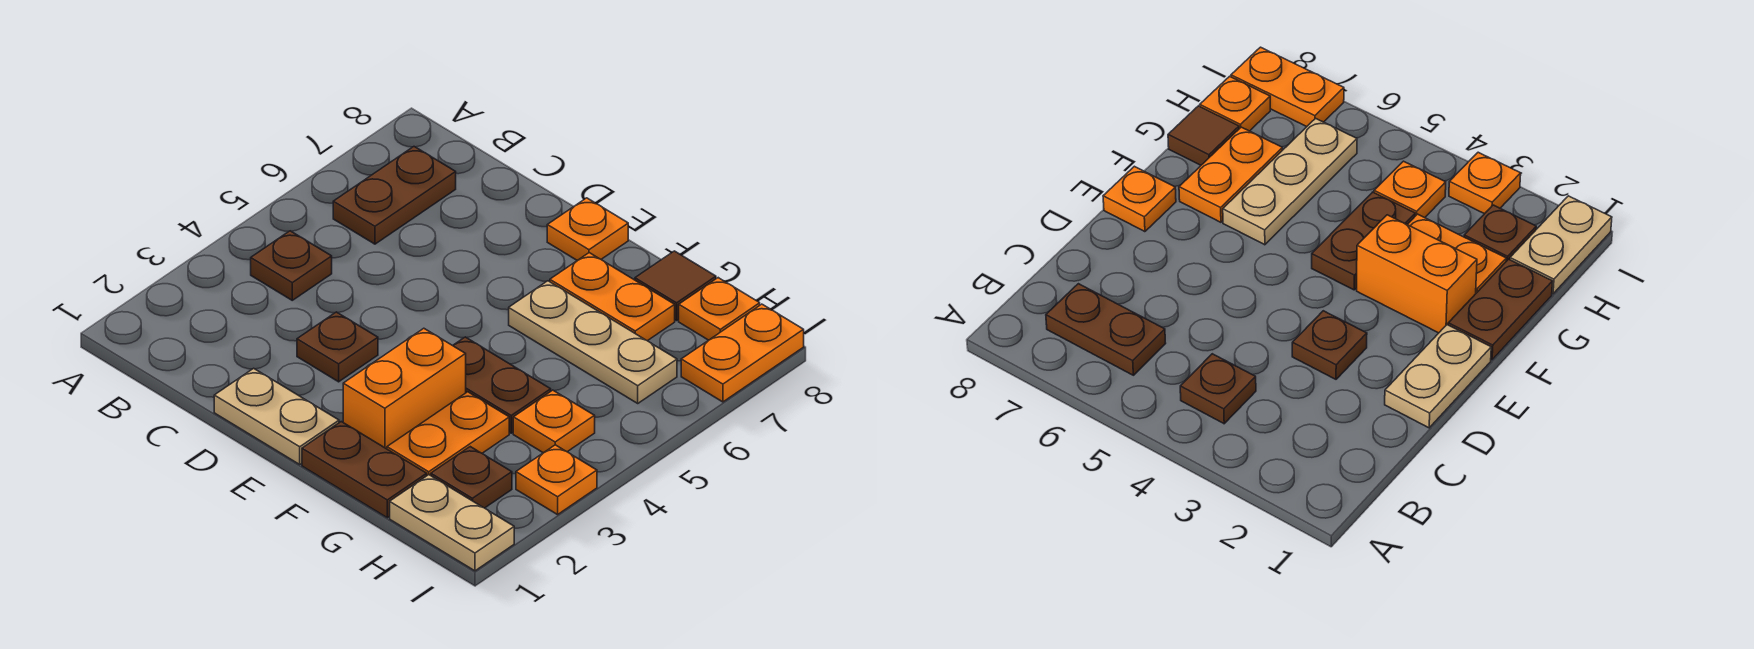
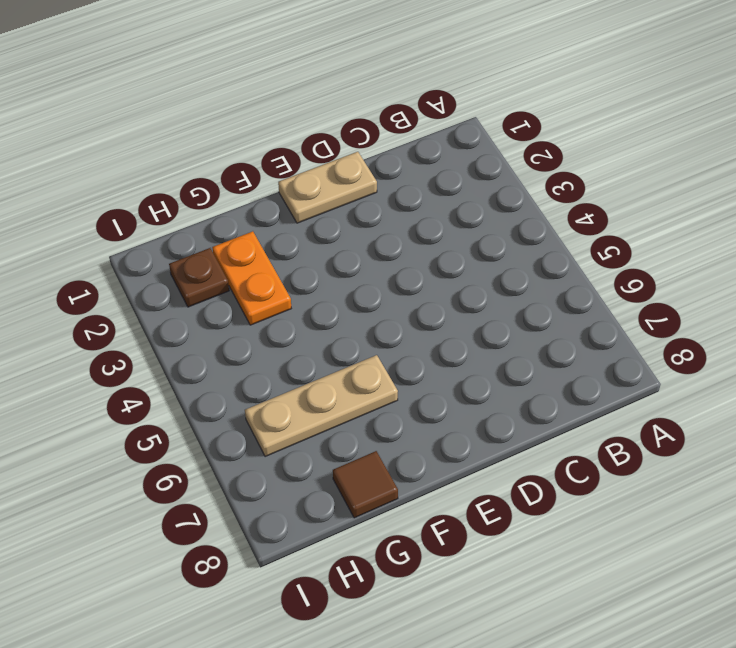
none -> brown plate B4 level 1
none -> brown plate B6:B7 level 1
none -> brown plate D3 level 1

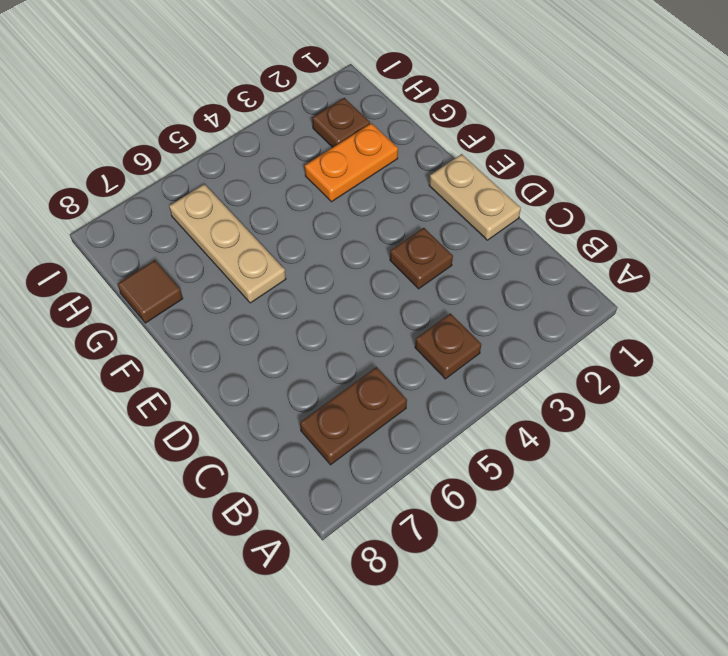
none -> orange plate E8 level 1
none -> brown plate F1:G1 level 1
none -> orange brick F2:F3 level 1

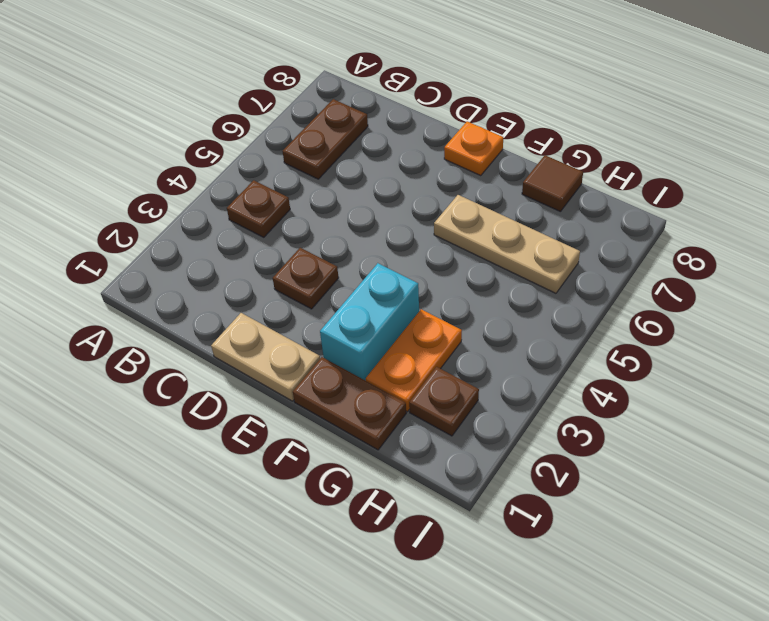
cyan brick F2:F3 level 1 -> orange brick F2:F3 level 1
none -> brown plate F4:G4 level 1
none -> orange plate F7:G7 level 1
none -> tan plate H1:I1 level 1

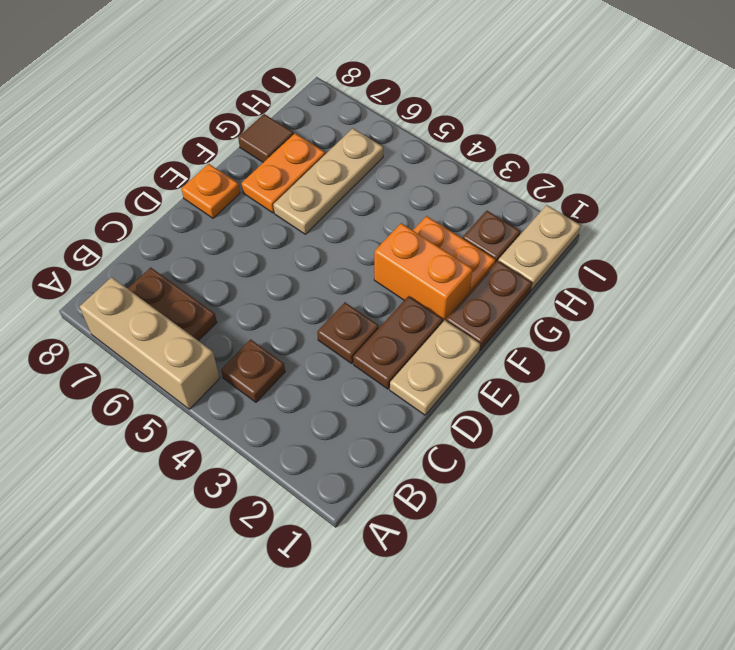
tan brick A5:A7 level 1 -> none
brown plate D2:E2 level 1 -> brown plate F4:G4 level 1
none -> orange plate H4 level 1
none -> orange plate H8 level 1
none -> orange plate I3 level 1

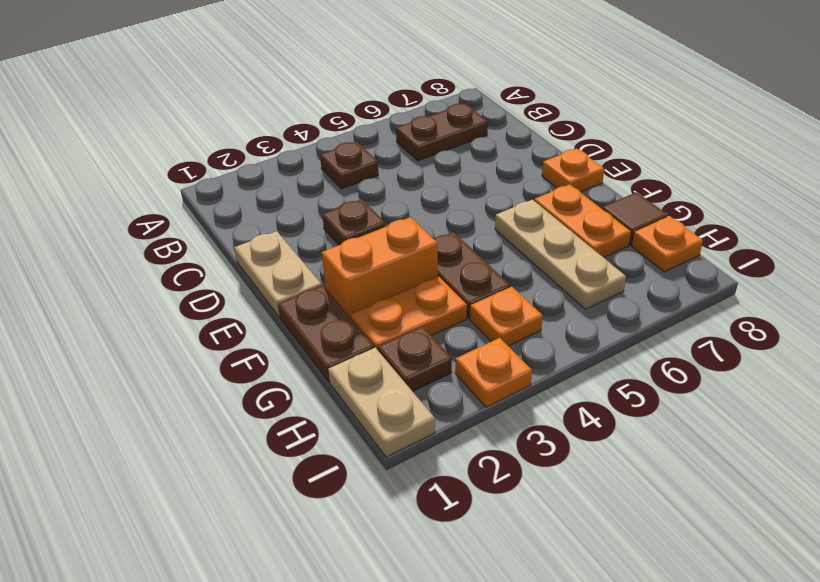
none -> orange plate I7:I8 level 1

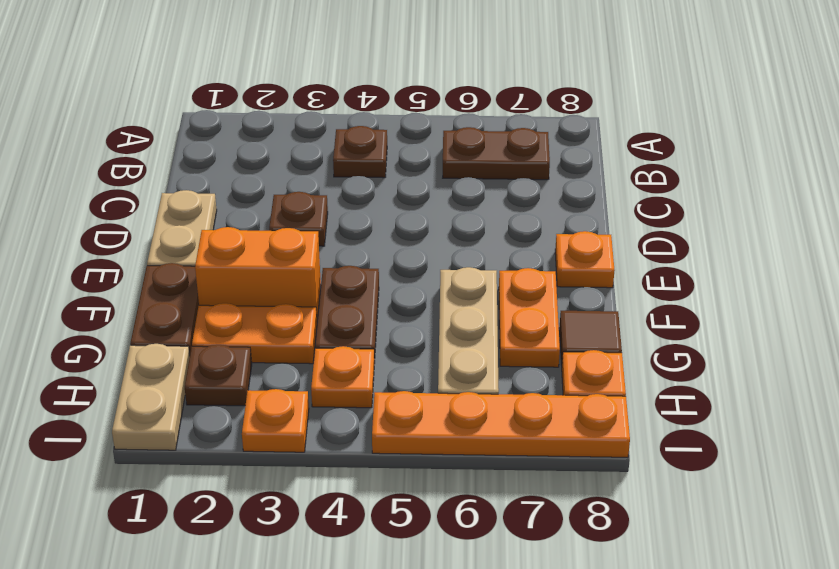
orange plate I5:I8 level 1 -> orange plate I7:I8 level 1

